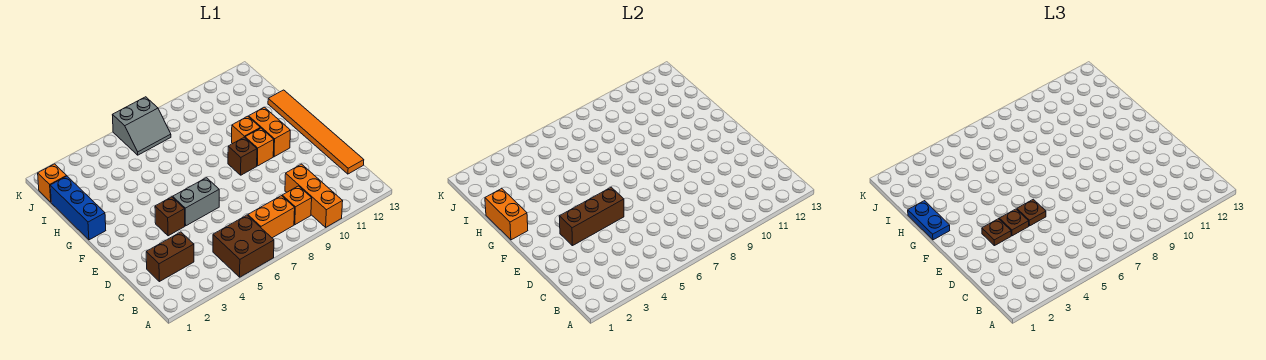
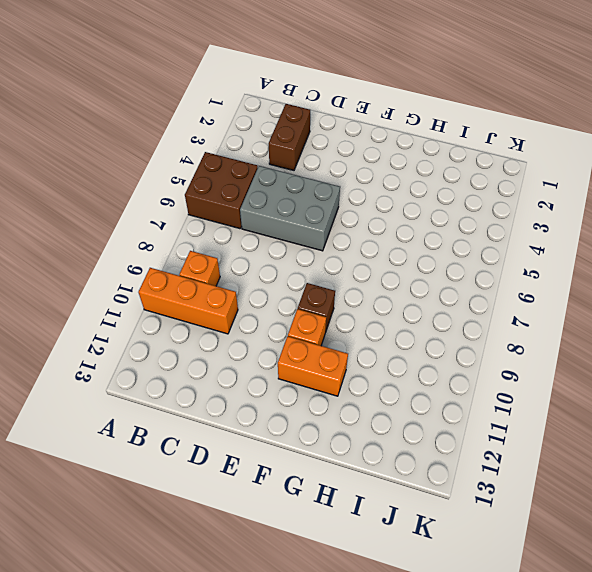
grey brick C5:E6 level 1 -> grey brick E5:E6 level 1
none -> orange brick B7:B8 level 1
none -> orange tile C13:H13 level 1
none -> brown brick E4 level 1

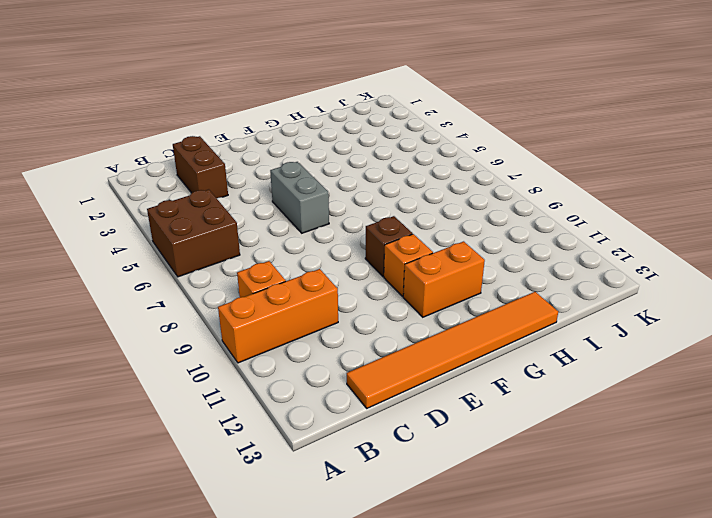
none -> orange brick B7:B8 level 1
none -> brown brick E4 level 1
none -> blue brick G1:I1 level 1

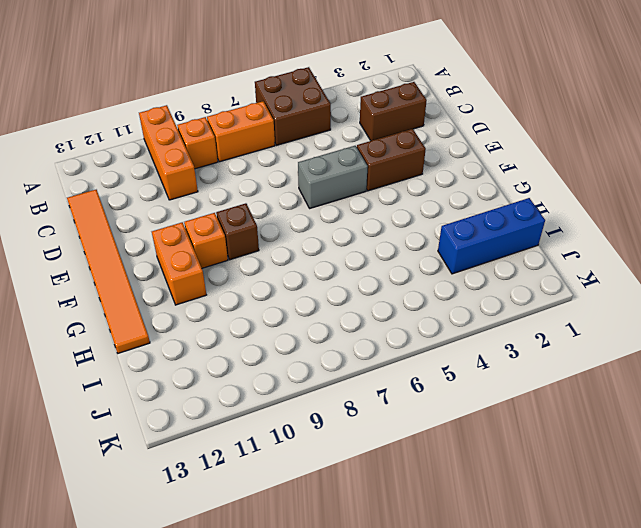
brown brick E3:E4 level 1 -> brown brick E4 level 1
blue brick I1:I3 level 1 -> blue brick G1:I1 level 1
none -> orange brick G10 level 1
none -> orange brick J1 level 1
none -> grey slope J6:K7 level 1 top K

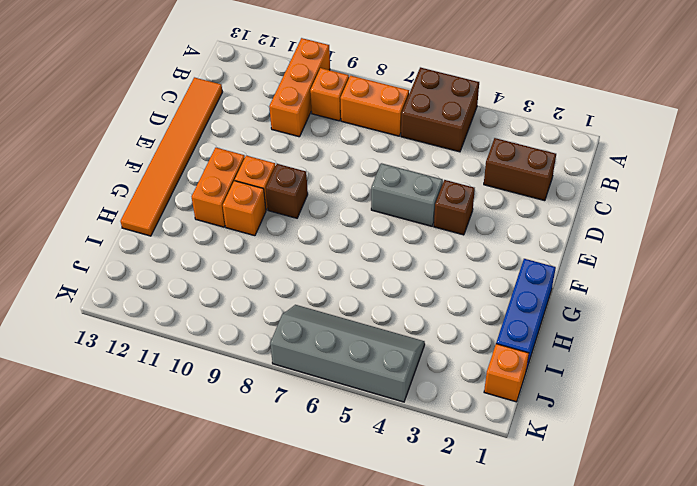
grey slope J4:K7 level 1 top K -> grey slope J6:K7 level 1 top K
none -> brown brick E3:E5 level 2
none -> orange brick G1:H1 level 2
none -> brown plate E3 level 3

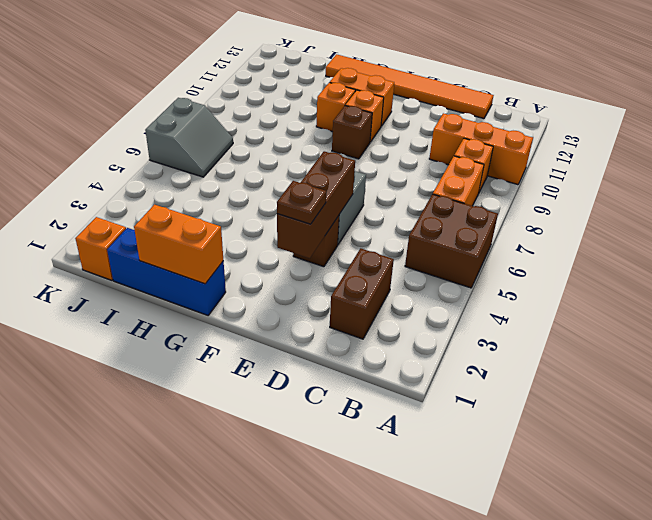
none -> brown plate E4 level 3
none -> brown plate E5 level 3
none -> blue plate G1:H1 level 3

